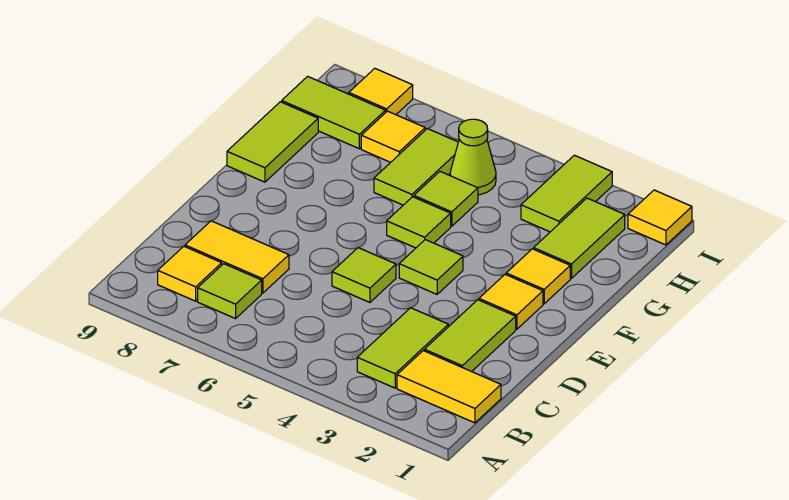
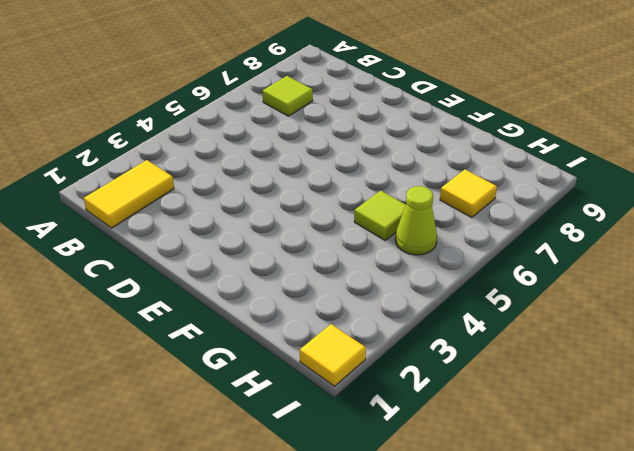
none -> lime tile B3:C3 level 1
none -> yellow tile B8 level 1
none -> lime tile C2:D2 level 1

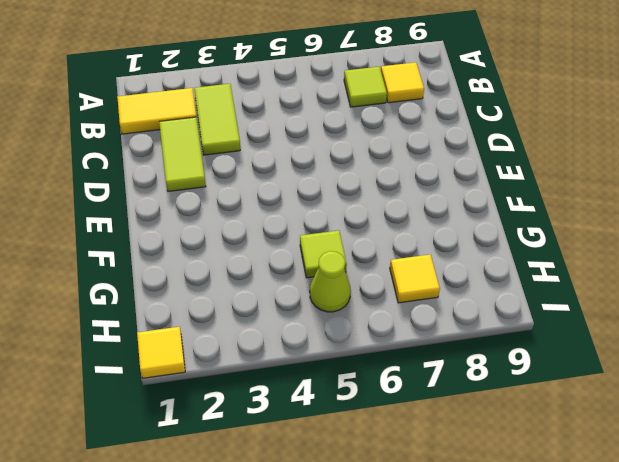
none -> yellow tile C7:C8 level 1
none -> lime tile D5 level 1
none -> yellow tile E2 level 1

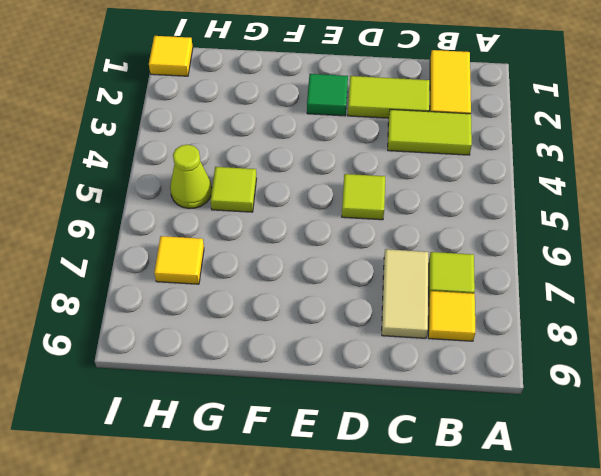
tan tile C7:C8 level 1 -> yellow tile C7:C8 level 1
green tile E2 level 1 -> yellow tile E2 level 1
none -> lime tile E4 level 1
none -> yellow tile F2 level 1
none -> lime tile F5 level 1

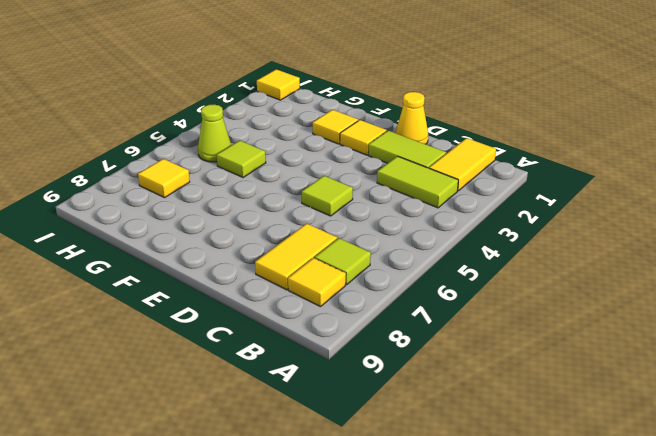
yellow cone D1 level 1 -> none
none -> lime tile E4 level 1
none -> lime tile F5 level 1
none -> lime tile F9:G9 level 1

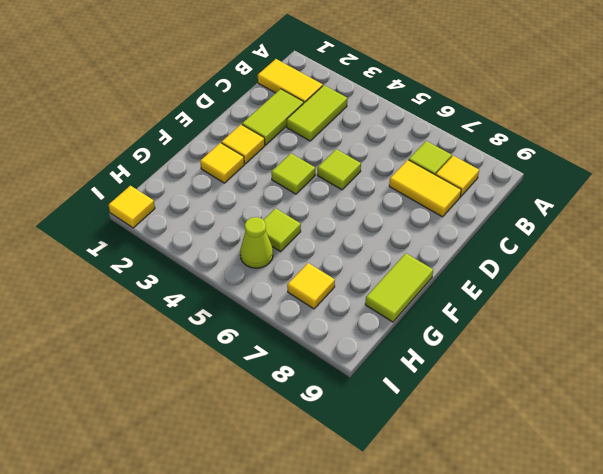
none -> lime tile F5 level 1
none -> lime tile G2:H2 level 1
none -> lime tile G6:H6 level 1

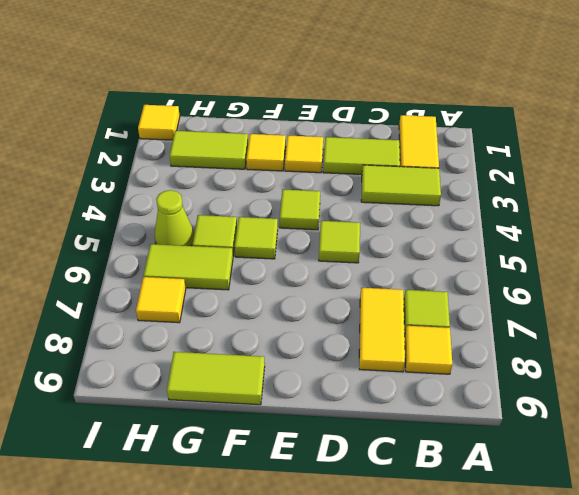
none -> lime tile H3:I3 level 1
none -> lime tile H8:H9 level 1
none -> yellow tile I8 level 1

